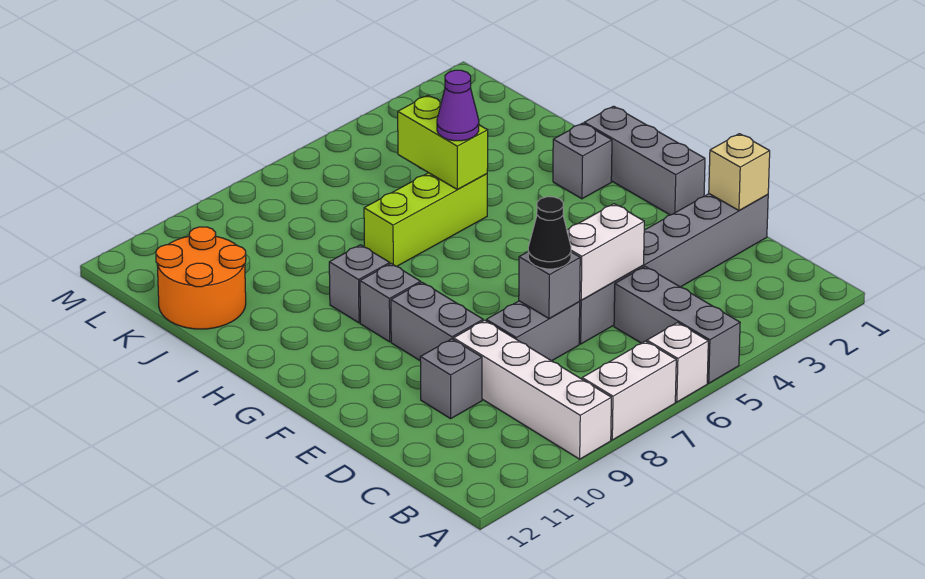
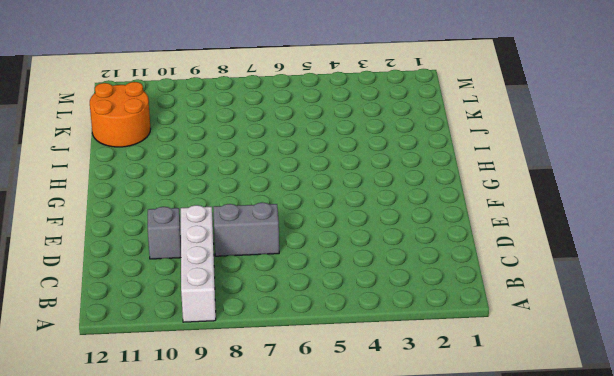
none -> grey brick A5:C5 level 1
none -> white brick A6 level 1
none -> white brick A7:A8 level 1

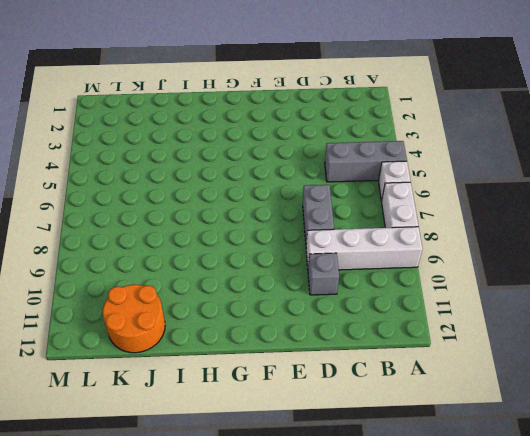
none -> grey brick D1:D6 level 1
none -> grey brick E9:F9 level 1
none -> grey brick F1:H1 level 1

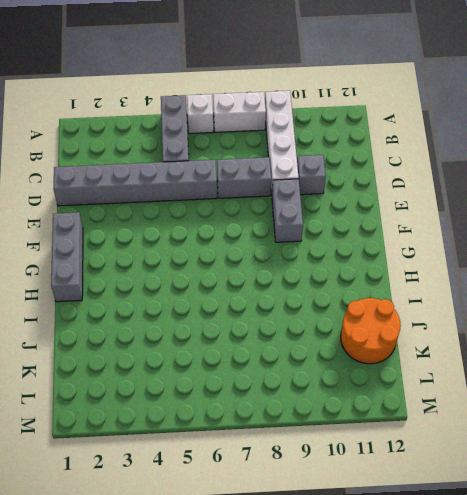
none -> grey brick G9 level 1
none -> grey brick H2 level 1
none -> grey brick H9 level 1

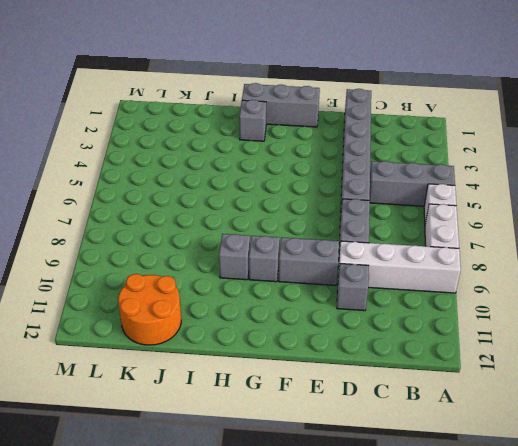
none -> lime brick I5:I7 level 1
none -> tan brick D1 level 2
none -> white brick D5:D6 level 2

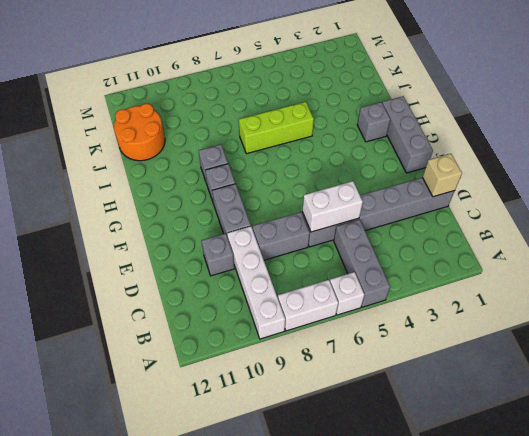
none -> grey brick D7 level 2
none -> lime brick I5:J5 level 2
none -> black cone D7 level 3

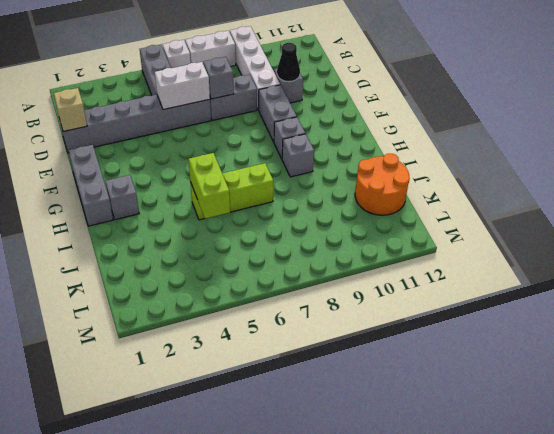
black cone D10 level 2 -> black cone D7 level 3
none -> purple cone I5 level 3

